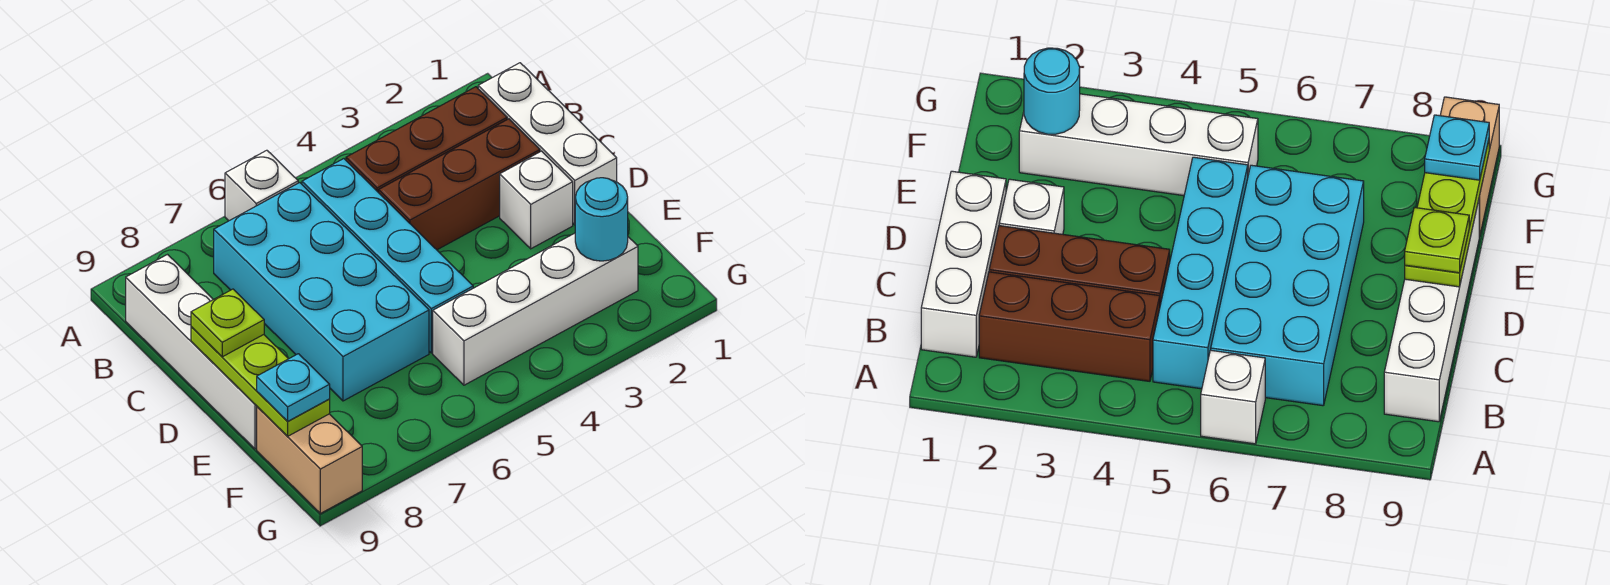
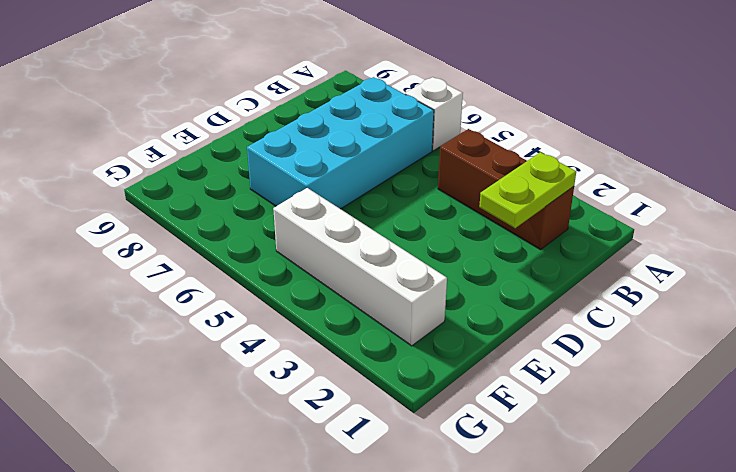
lime plate B2:C2 level 2 -> none
none -> white brick B1:D1 level 1
none -> cyan brick B5:E5 level 1
none -> white brick B9:E9 level 1

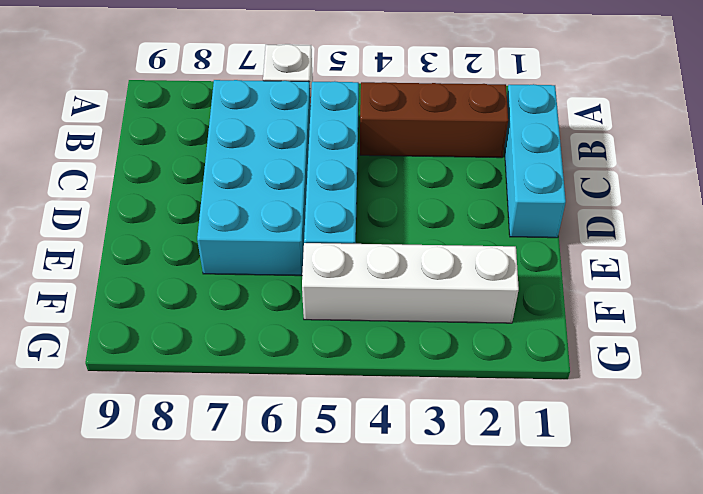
cyan brick B1:D1 level 1 -> white brick B1:D1 level 1
none -> white brick B9:E9 level 1
none -> brown brick C2:C4 level 1
none -> white brick D2 level 1

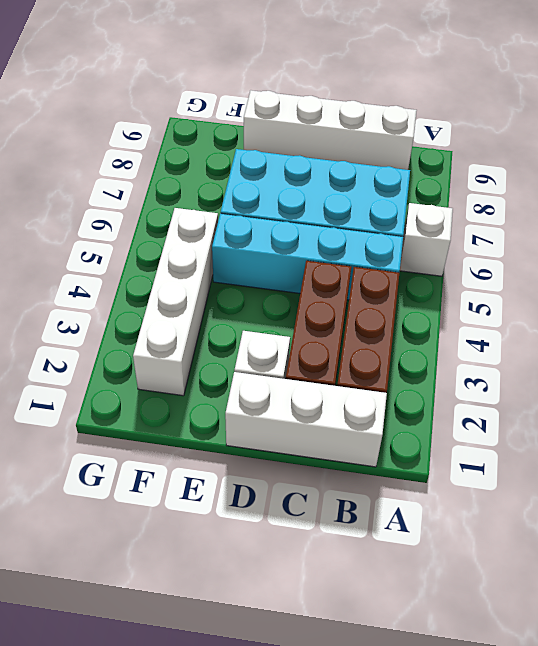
none -> tan brick F9:G9 level 1
none -> lime plate D9:F9 level 2
none -> cyan round brick F2 level 2

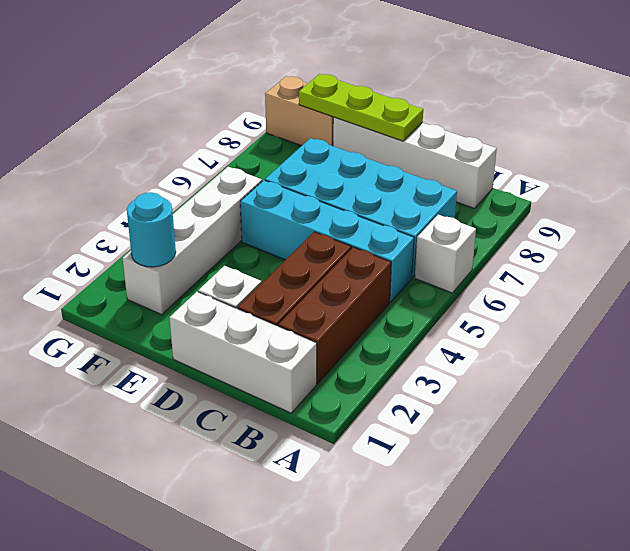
none -> lime plate D9 level 3
none -> cyan plate F9 level 3

